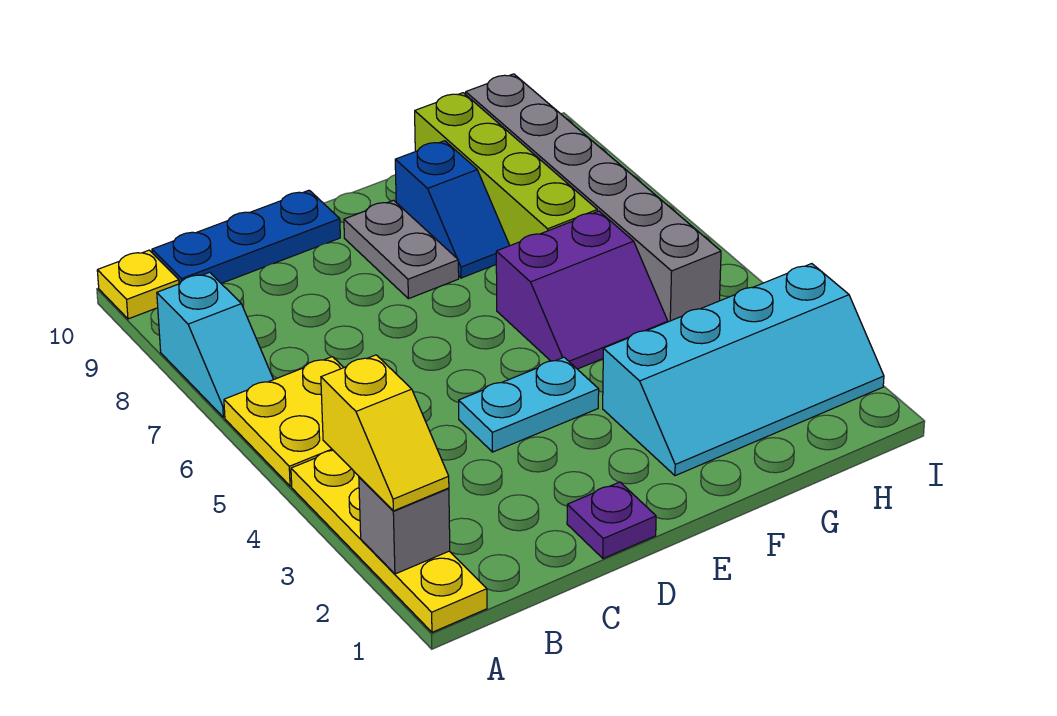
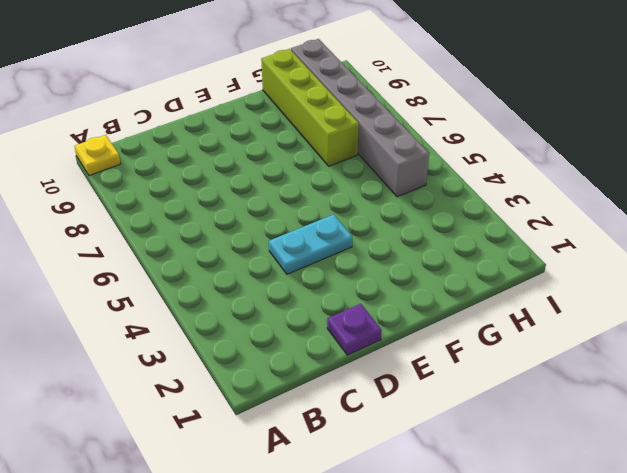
none -> yellow plate A1:A4 level 1
none -> yellow plate A5:B6 level 1
none -> cyan slope A7:A8 level 1 top 8

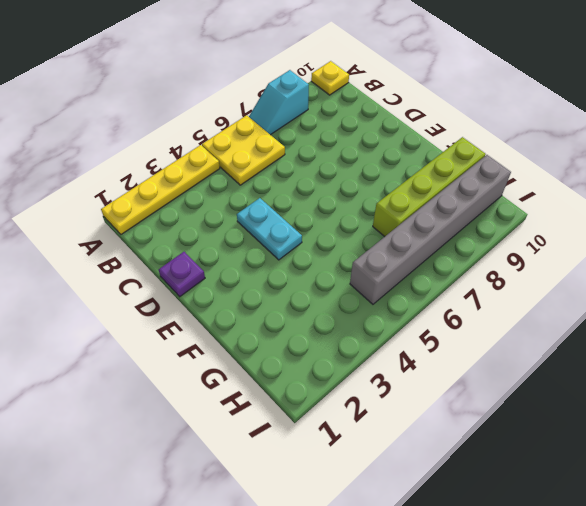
none -> blue plate B10:D10 level 1
none -> grey plate E8:E9 level 1
none -> cyan slope F2:I3 level 1 top 3

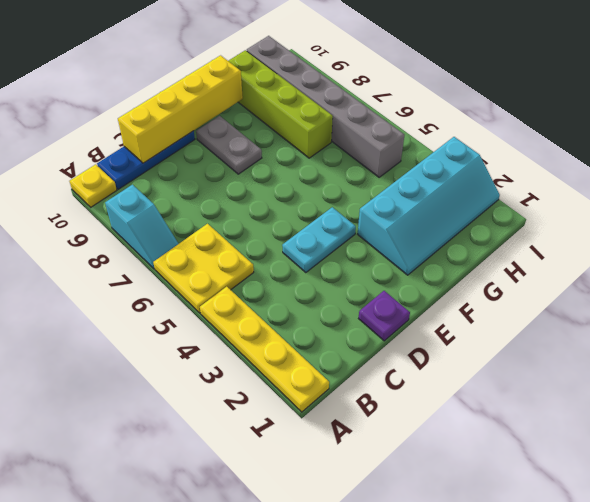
yellow brick C10:F10 level 2 -> none
none -> purple slope F5:G6 level 1 top 6
none -> blue slope F8:F9 level 1 top 9
none -> grey brick A2 level 2

